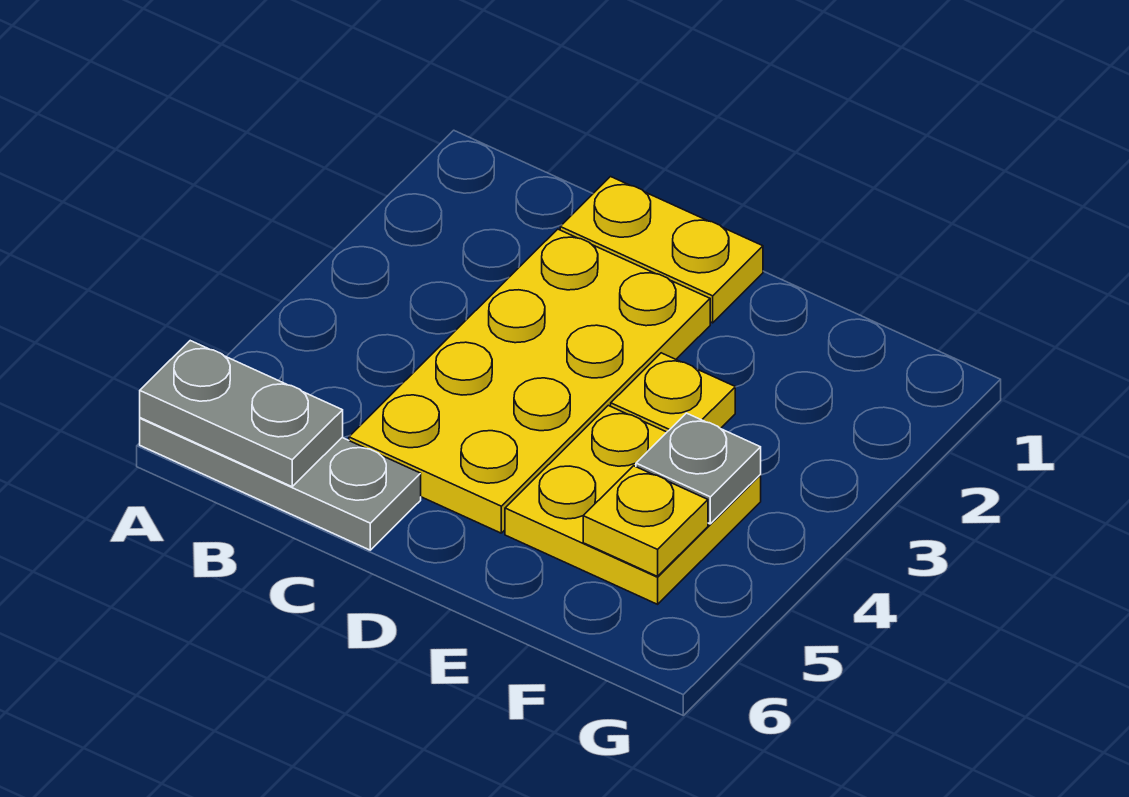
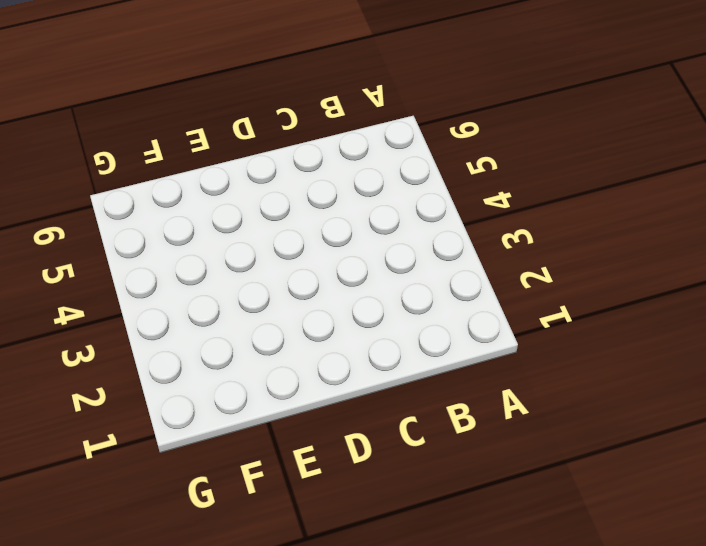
none -> grey plate A6:C6 level 1
none -> yellow plate C1:D1 level 1

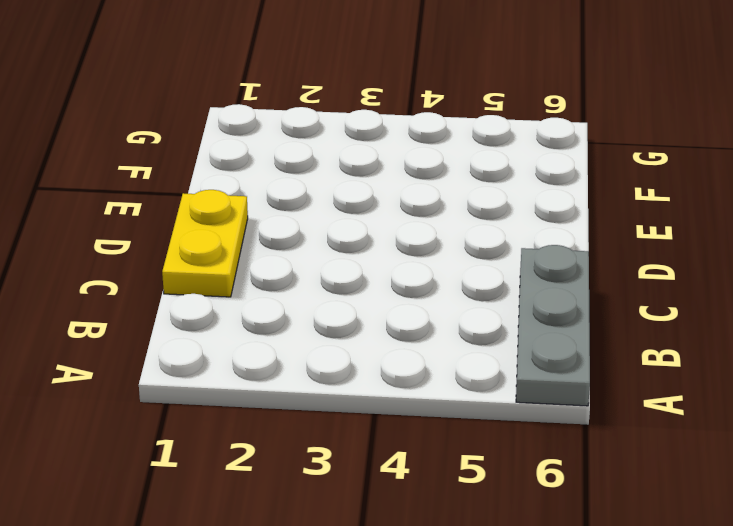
none -> yellow plate C2:D5 level 1
none -> yellow plate E3 level 1

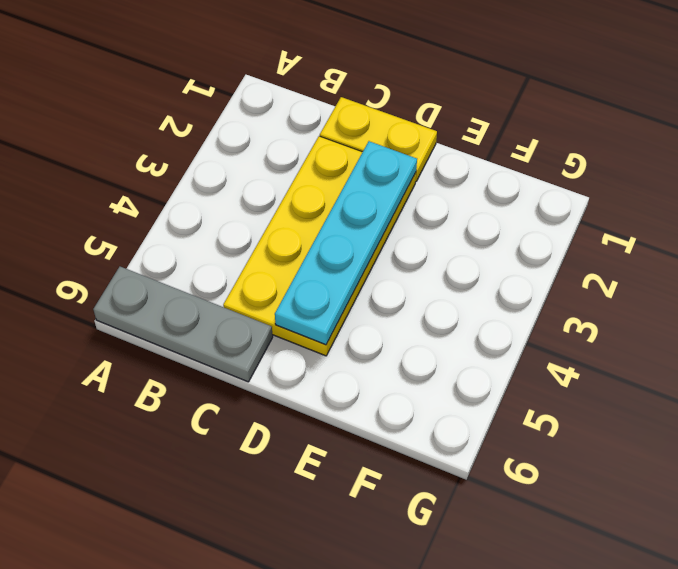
cyan plate D2:D5 level 2 -> none
none -> yellow plate E3 level 1
none -> yellow plate E4:F5 level 1

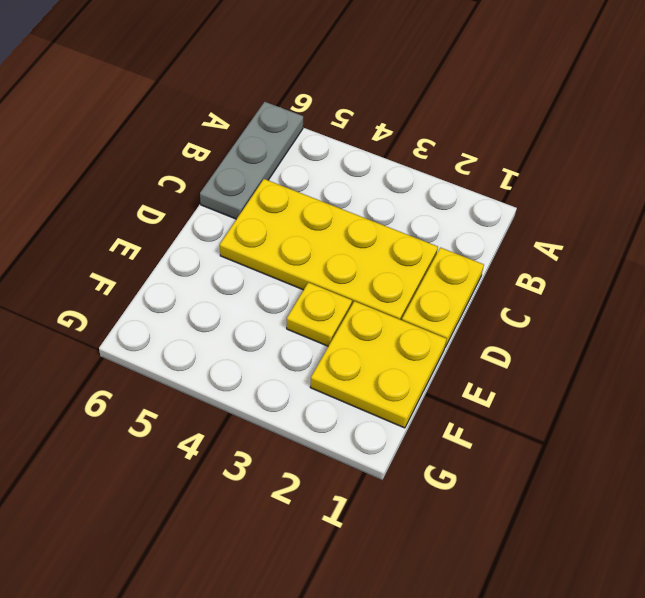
yellow plate E1:F2 level 1 -> yellow plate E4:F5 level 1
none -> grey plate A6:B6 level 2
none -> grey plate F4 level 2

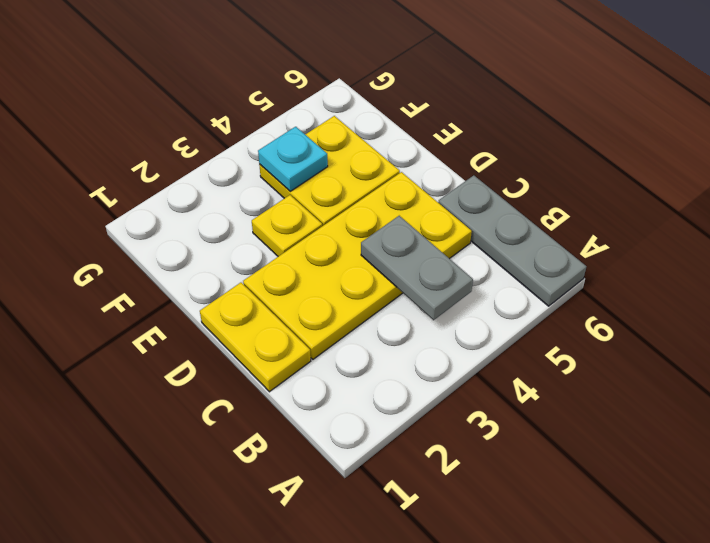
grey plate B4:C4 level 2 -> grey plate A6:B6 level 2
cyan plate F4 level 2 -> grey plate F4 level 2
none -> yellow plate F5 level 2

